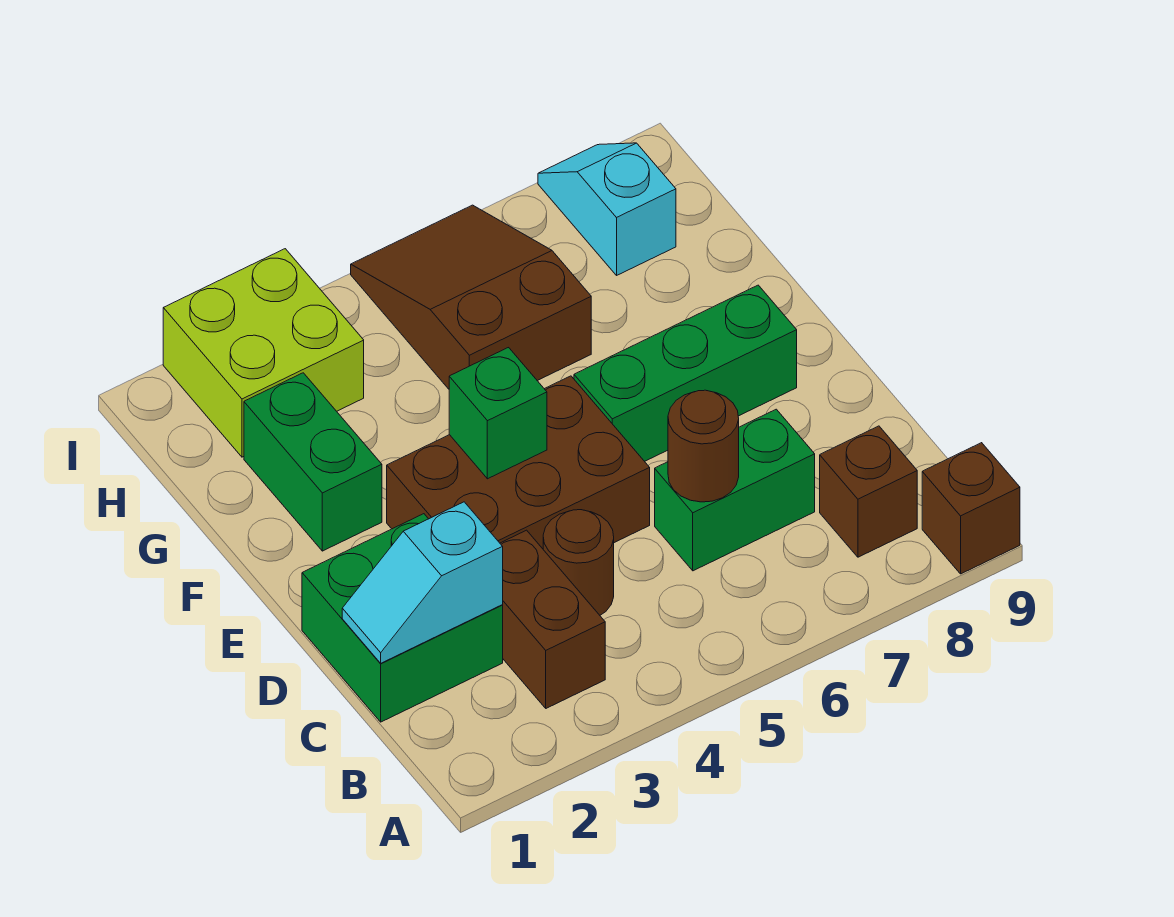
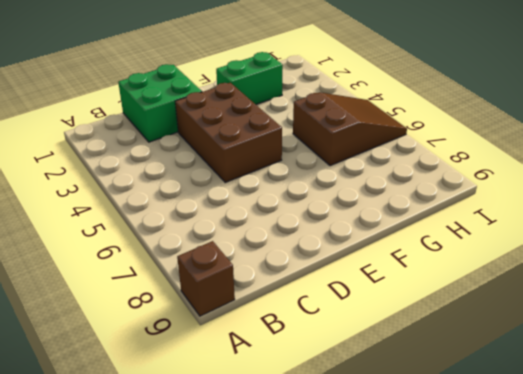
none -> brown brick B3:C3 level 1
none -> brown brick B8 level 1
none -> brown round brick C4 level 1

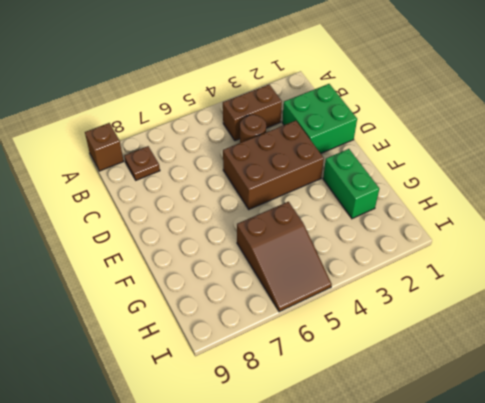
brown brick B3:B4 level 1 -> brown brick B3:C3 level 1
brown plate B8 level 1 -> brown brick B8 level 1
none -> green brick C6:C7 level 1
none -> green brick E6:E8 level 1
none -> lime brick H2:I3 level 1

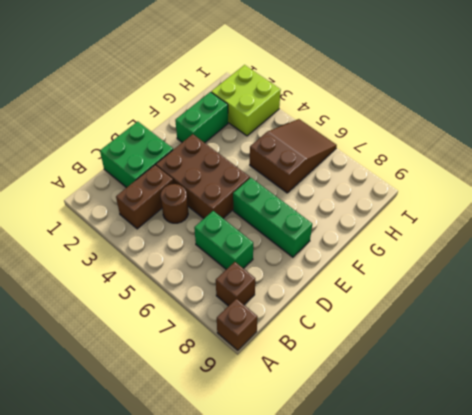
none -> cyan slope H8:I8 level 1 top H
none -> cyan slope C1:C2 level 2 top 2
none -> brown round brick C6 level 2

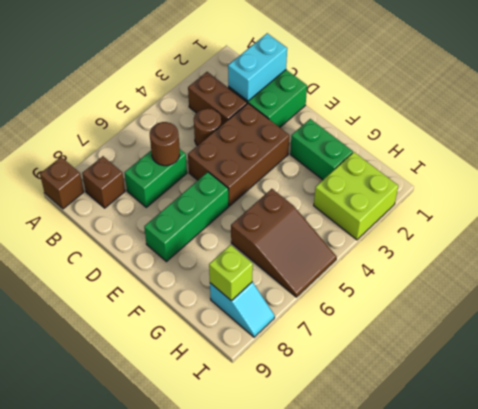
cyan brick C1:C2 level 2 -> cyan slope C1:C2 level 2 top 2
lime brick H8 level 2 -> none
none -> green brick E4 level 2

